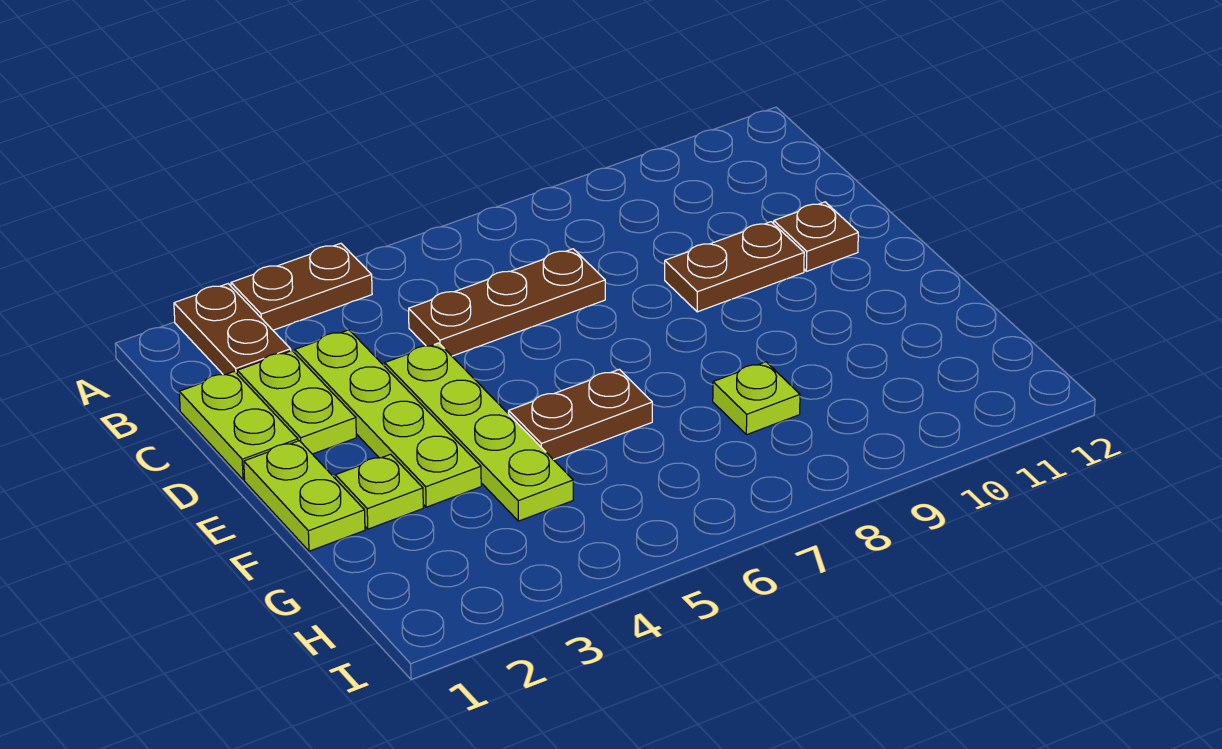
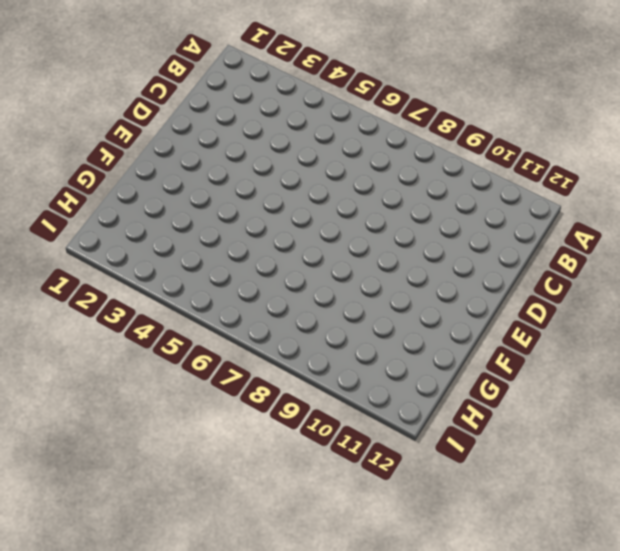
none -> brown plate A2:B2 level 1
none -> brown plate A3:A4 level 1
none -> lime plate C1:D1 level 1

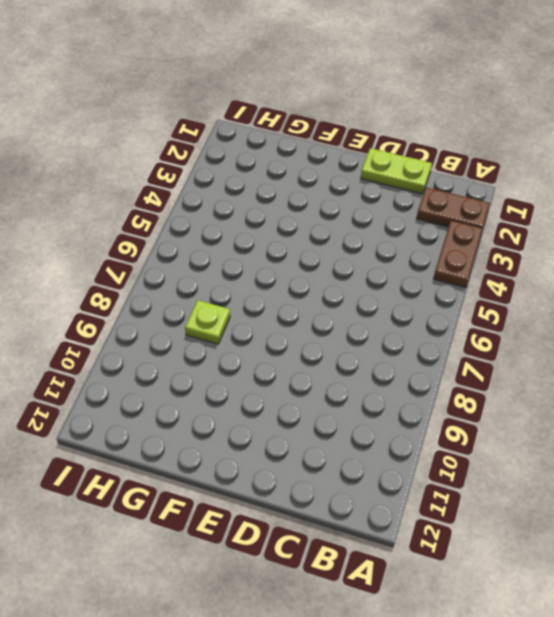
none -> lime plate C2:D2 level 1
none -> lime plate C3:F3 level 1
none -> brown plate C5:C7 level 1

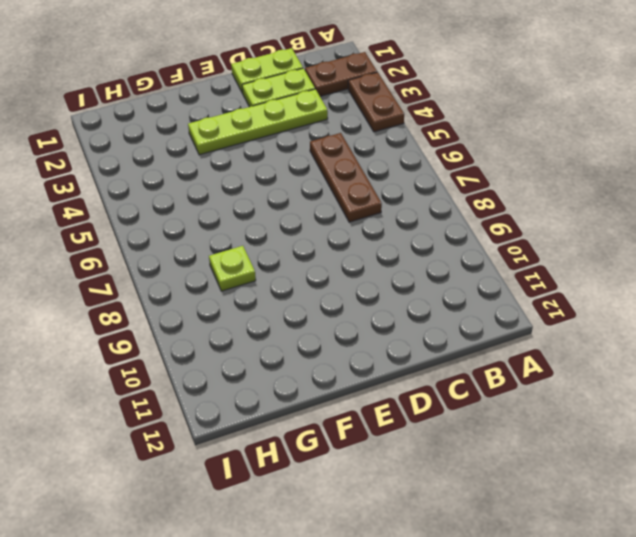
none -> lime plate D4:G4 level 1
none -> brown plate D9:D10 level 1
none -> brown plate D11 level 1

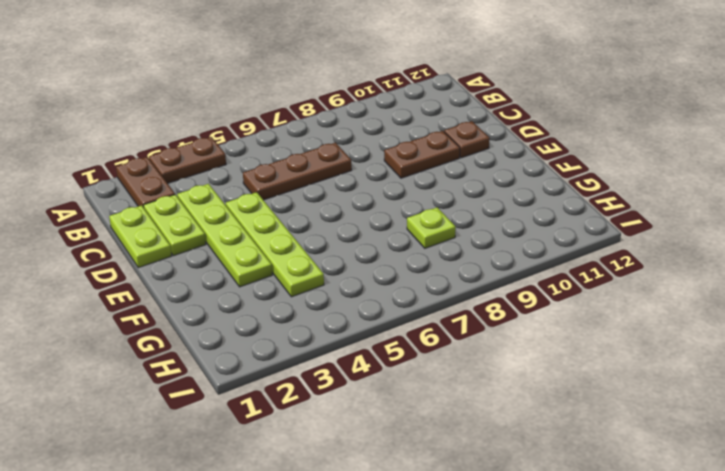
none -> lime plate E1:F1 level 1
none -> lime plate F2 level 1
none -> brown plate F5:F6 level 1

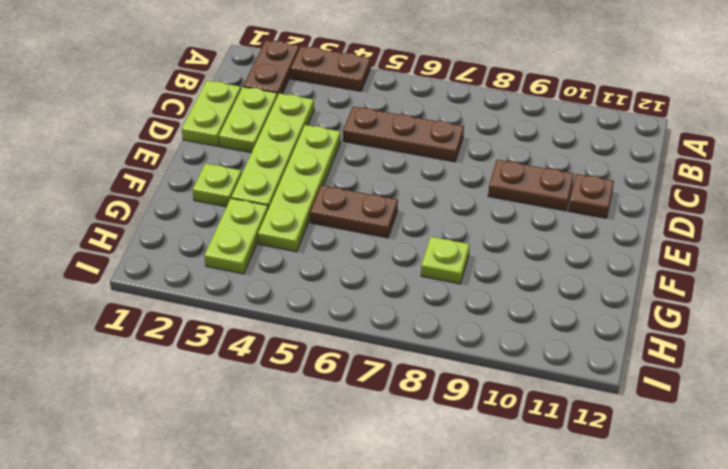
lime plate G3:H3 level 1 -> lime plate E1:F1 level 1

